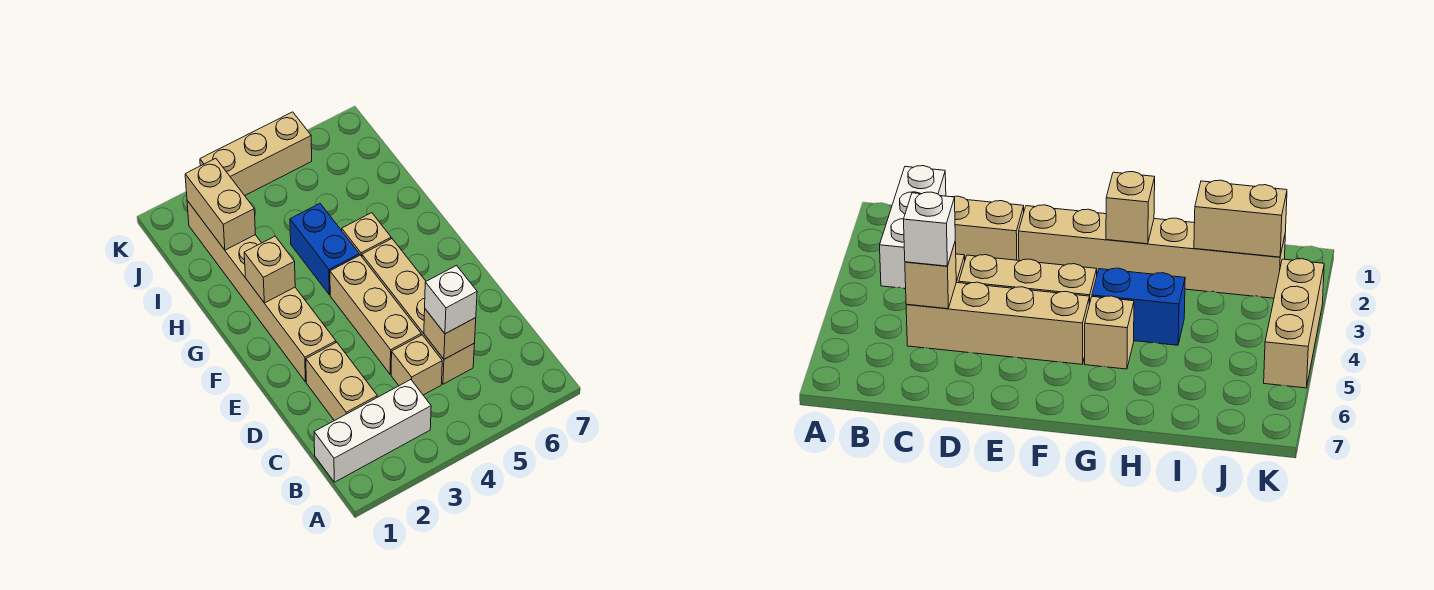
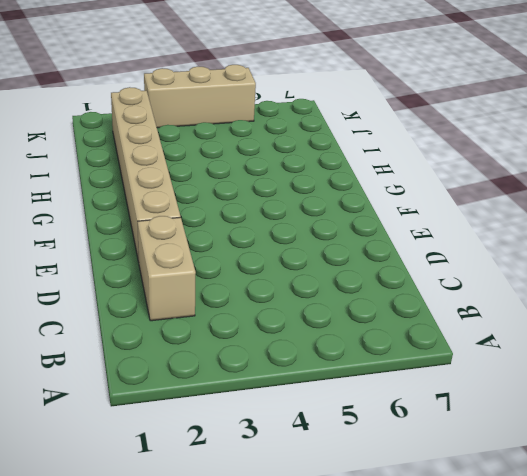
none -> white brick B1:B3 level 1
none -> tan brick C4 level 1
none -> tan brick C5:F5 level 1

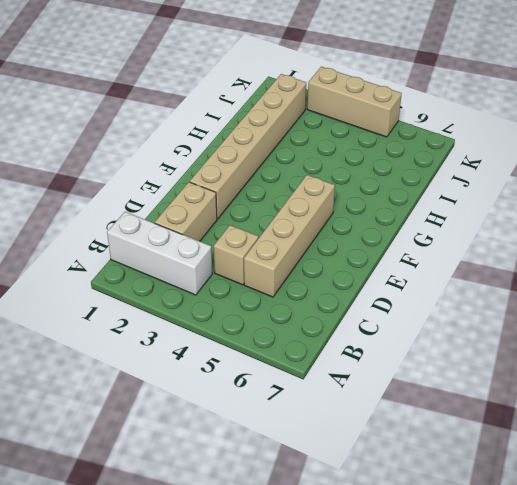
none -> tan brick D4:F4 level 1
none -> blue brick G4:H4 level 1
none -> tan brick G5 level 1

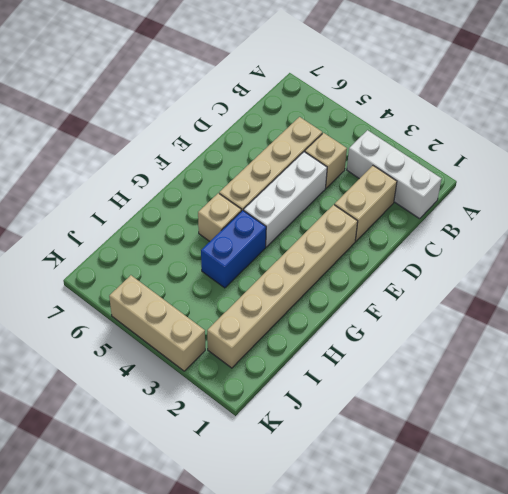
white brick D4:F4 level 1 -> tan brick D4:F4 level 1
none -> tan brick C5 level 2
none -> tan brick G2 level 2
none -> tan brick I2:J2 level 2

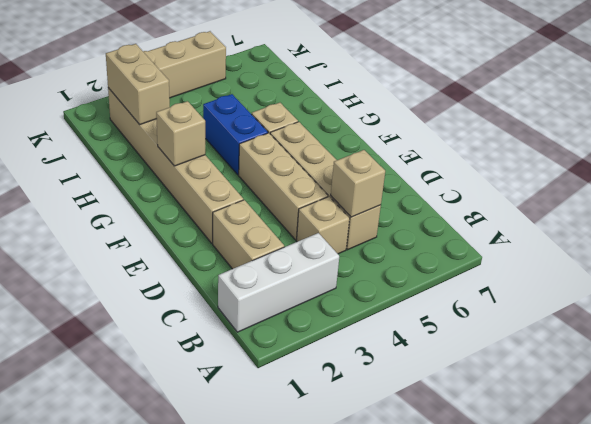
none -> white brick C5 level 3

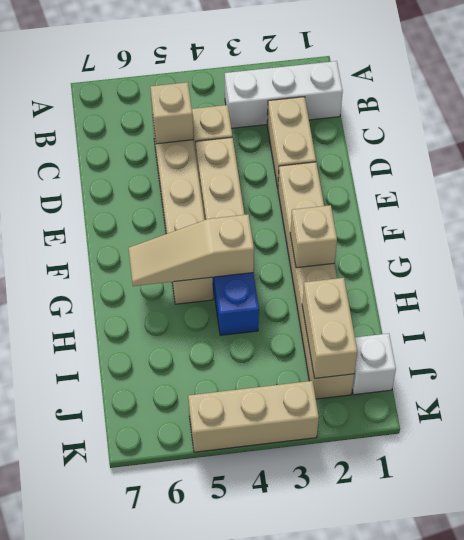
tan slope G4:G6 level 2 top 4 -> none
white brick J1 level 1 -> white brick C5 level 3

